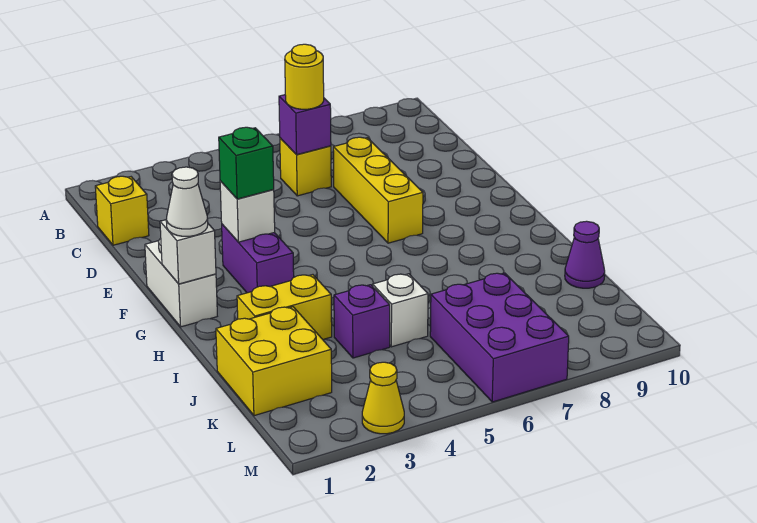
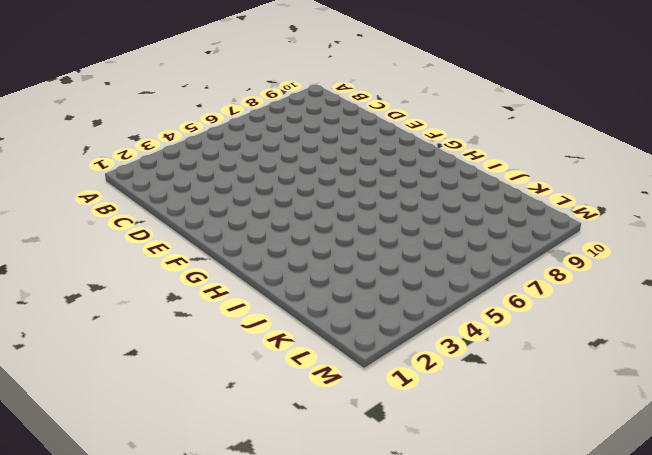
none -> yellow brick C1 level 1
none -> yellow brick C6 level 1
none -> yellow brick D7:F7 level 1

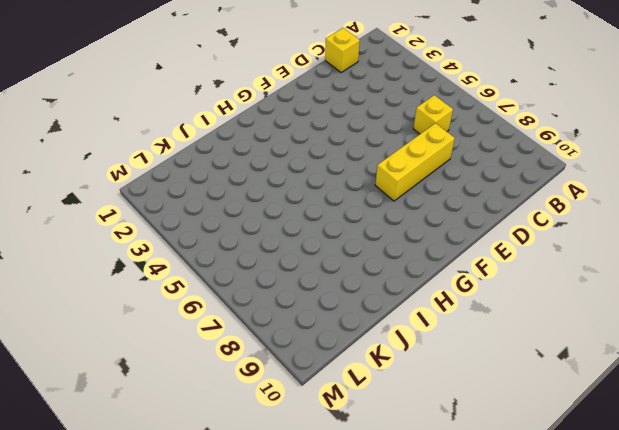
none -> white brick F1:G1 level 1
none -> purple brick F3:G3 level 1
none -> yellow brick I2:I3 level 1

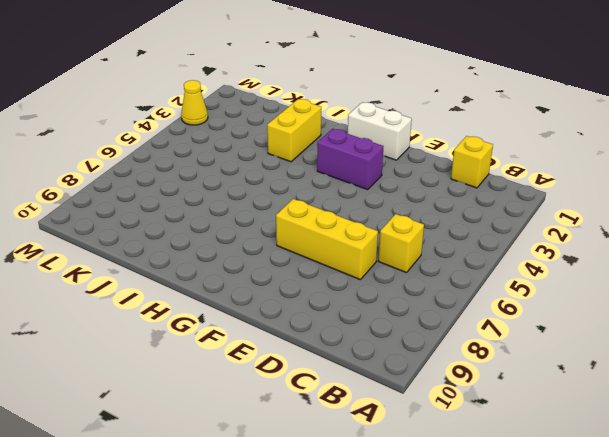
none -> yellow brick J1:K2 level 1
none -> purple brick J4 level 1
none -> white brick J5 level 1

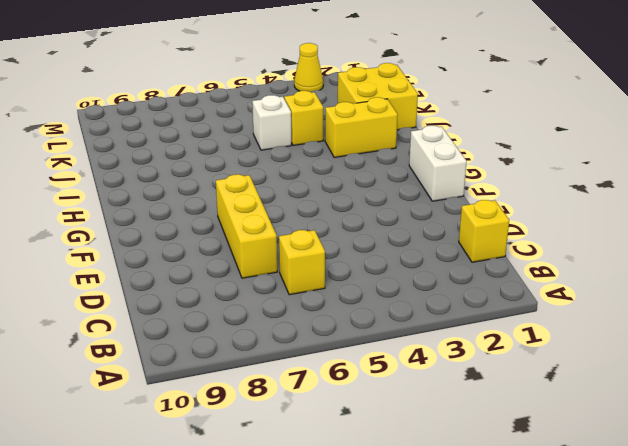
yellow brick J4 level 1 -> purple brick J4 level 1
none -> purple brick F3:G3 level 1
none -> purple cone J10 level 1
none -> purple brick K6:M7 level 1

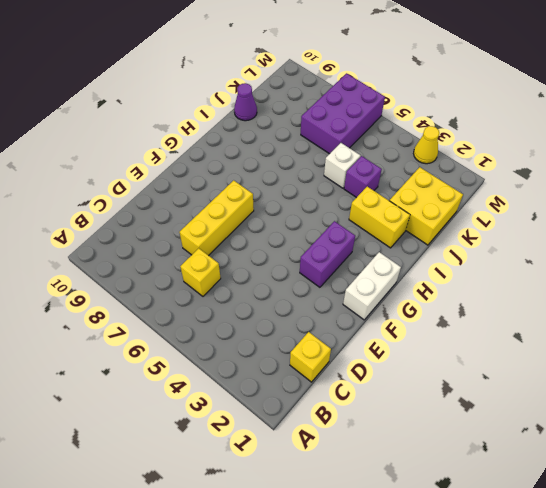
none -> purple brick C6 level 2
none -> white brick F3 level 2
none -> white brick G1 level 2

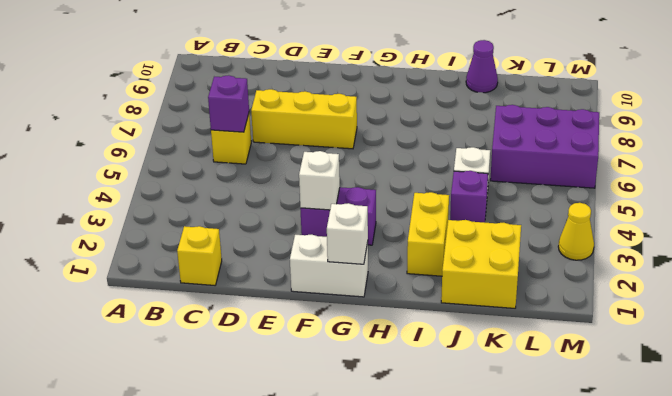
none -> yellow round brick C6 level 3
none -> green brick F3 level 3
none -> white cone G1 level 3

